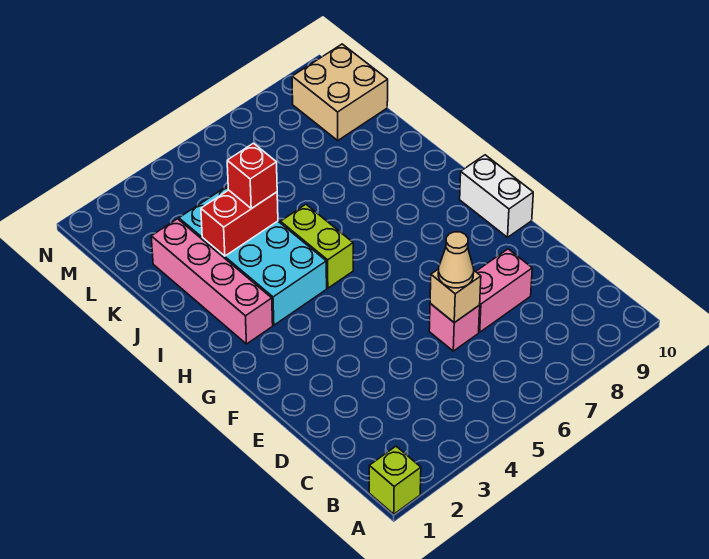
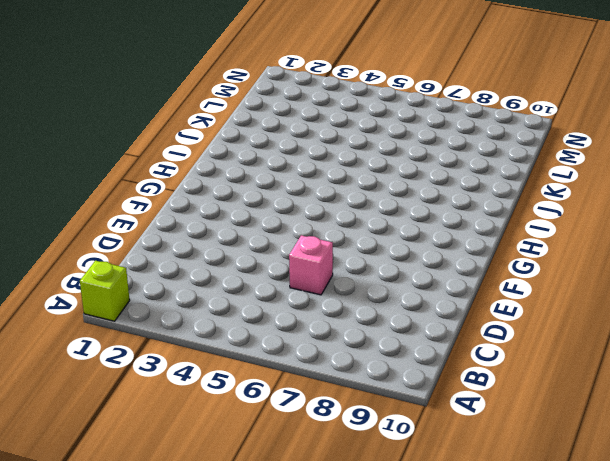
none -> pink brick D7:D8 level 1
none -> white brick F10:G10 level 1
none -> pink brick H2:K2 level 1

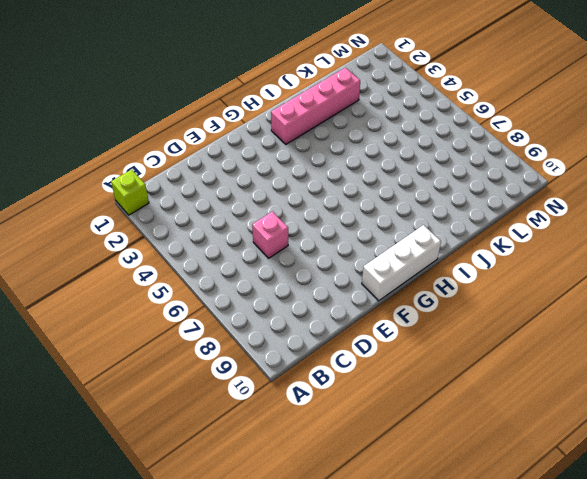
white brick F10:H10 level 1 -> white brick F10:G10 level 1
none -> pink brick D7:D8 level 1
none -> cyan brick H3:K4 level 1
none -> lime brick H5:I5 level 1

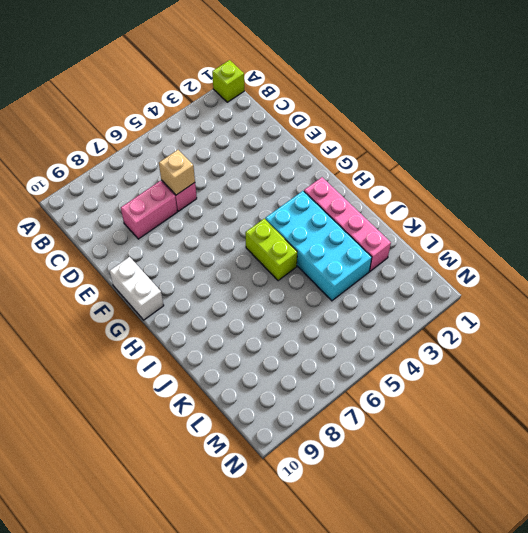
none -> tan brick L9:M10 level 1
none -> red brick J3:J4 level 2
none -> tan cone D6 level 3

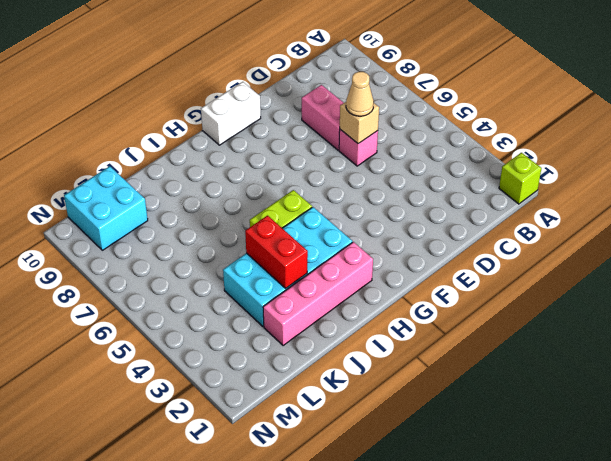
cyan brick L9:M10 level 1 -> tan brick L9:M10 level 1
none -> red brick J4 level 3

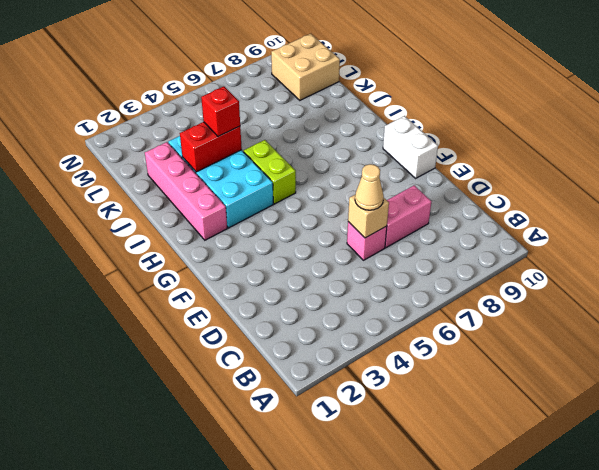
none -> lime brick A1 level 1

